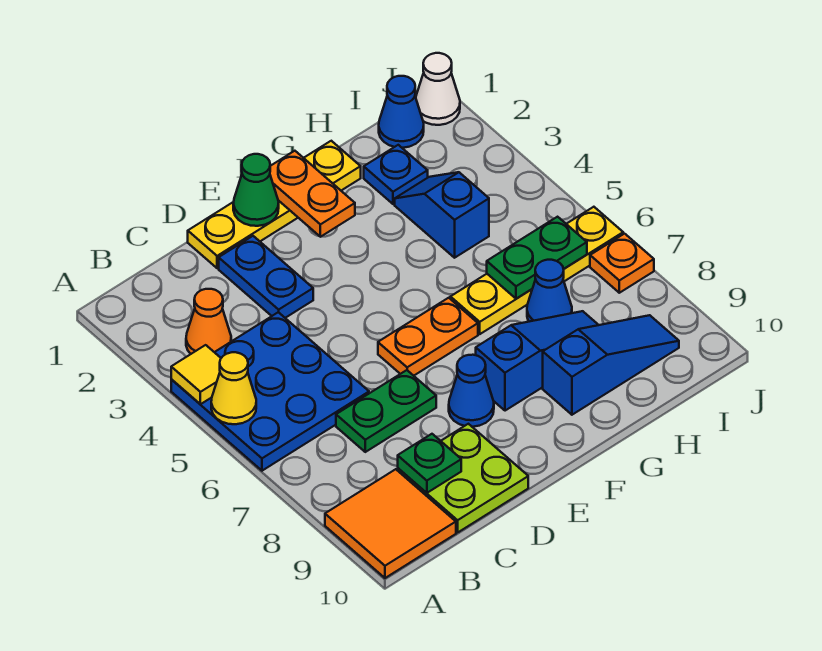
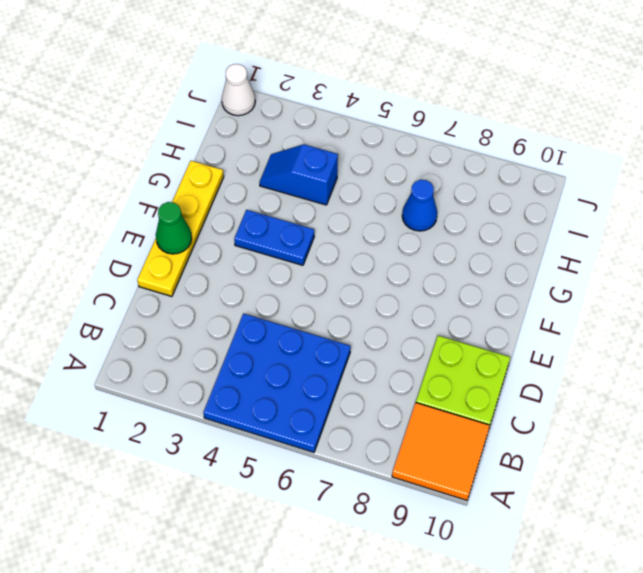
blue plate F3:F4 level 1 -> blue plate D2:D3 level 1
none -> orange cone B3 level 1
none -> green plate C7:D7 level 1
none -> orange plate E6:F6 level 1

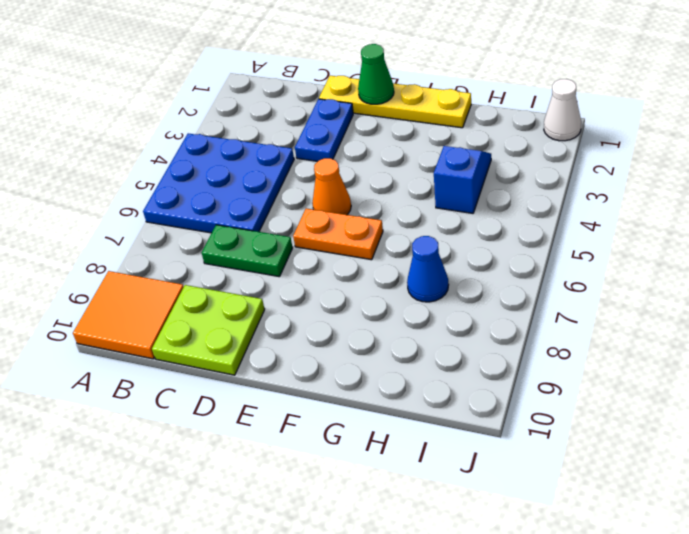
orange cone E5 level 1 -> orange cone B3 level 1
none -> blue cone E8 level 1
none -> blue slope F8:H8 level 1 top F
none -> yellow plate G6:J6 level 1

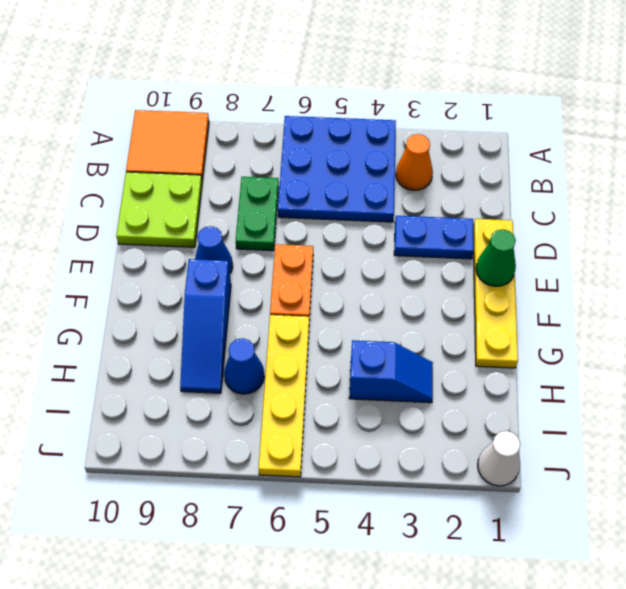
none -> blue slope G9:I9 level 1 top G
none -> blue plate H2 level 1
none -> blue cone I1 level 1

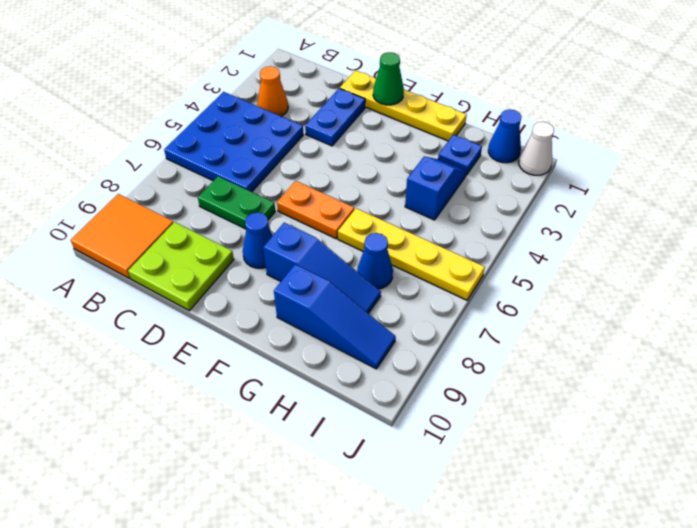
none -> orange plate J7 level 1
none -> yellow tile A4 level 2
none -> yellow cone A5 level 2

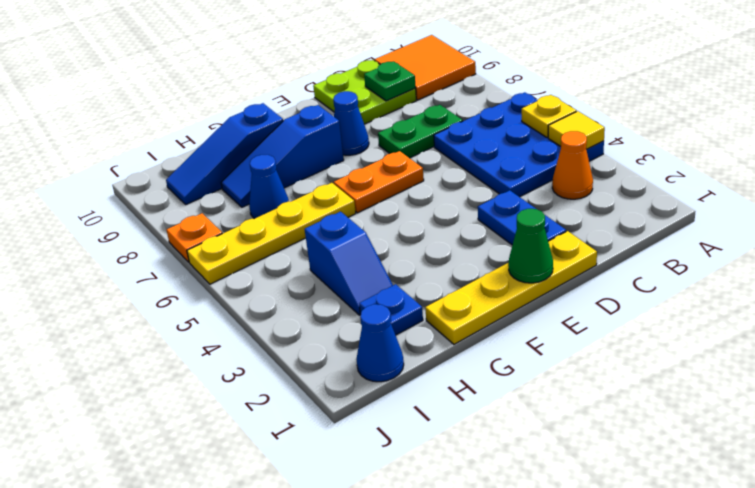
yellow plate A5 level 2 -> yellow cone A5 level 2
none -> white cone J1 level 1
none -> orange plate F1:F2 level 2
none -> green plate H6:I6 level 2

